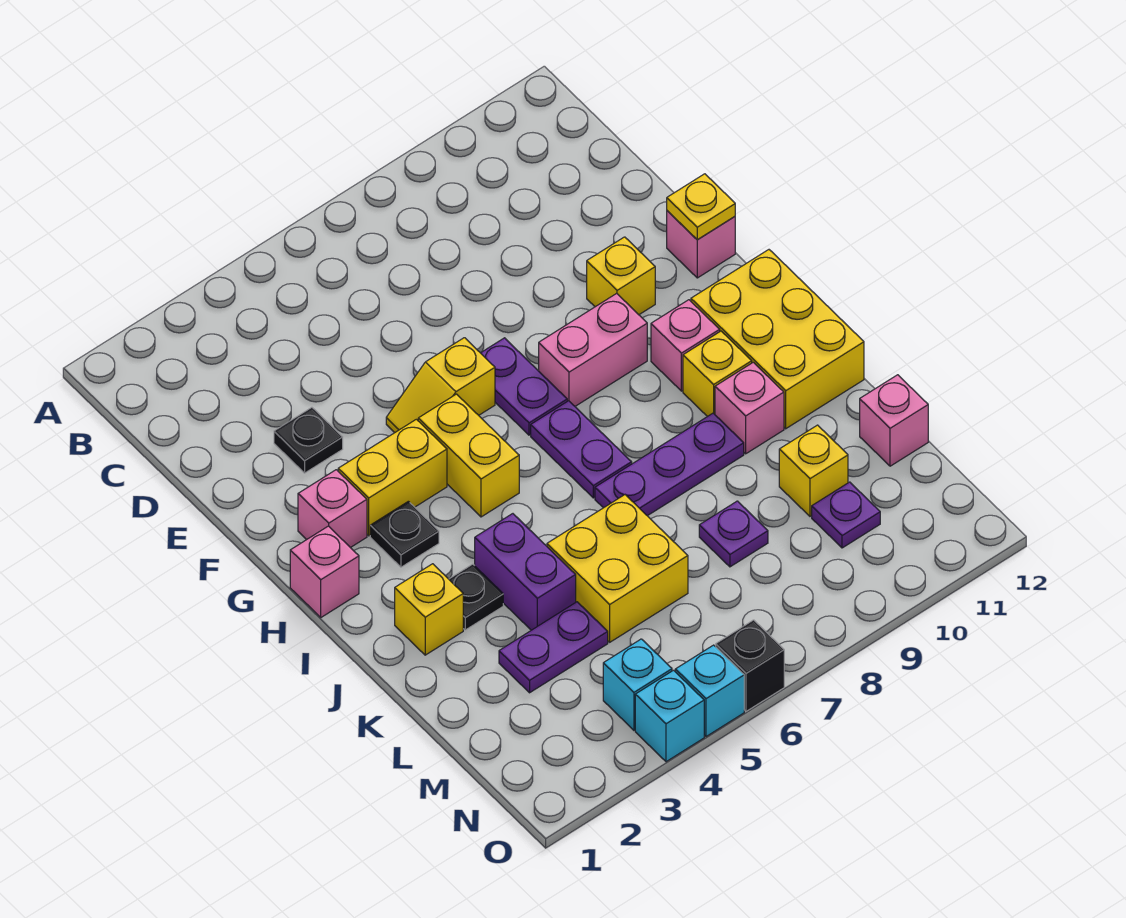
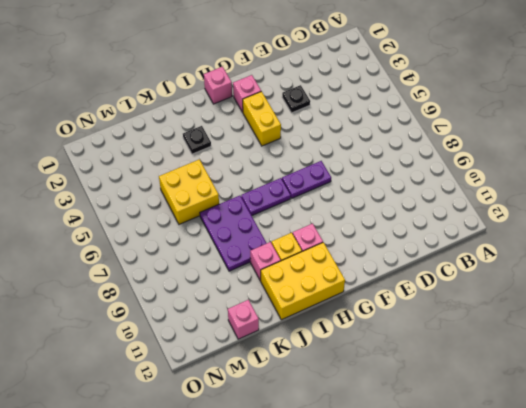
purple plate J7:K9 level 1 -> purple plate J7:J9 level 1
none -> yellow slope F5:F6 level 1 top 6
none -> yellow brick F10 level 1
none -> pink brick F12 level 1
none -> yellow brick G5:H5 level 1

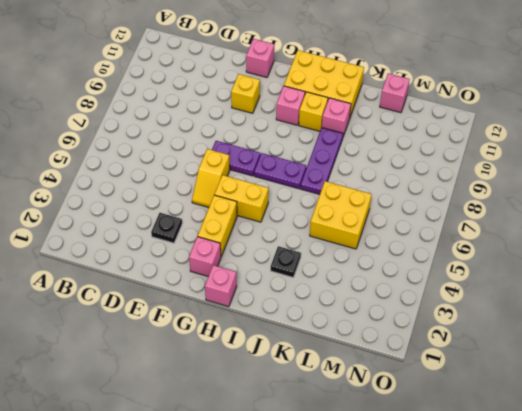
none -> pink brick G8:G9 level 1
none -> black plate H3 level 1
none -> yellow brick J2 level 1
none -> purple brick J4:K4 level 1

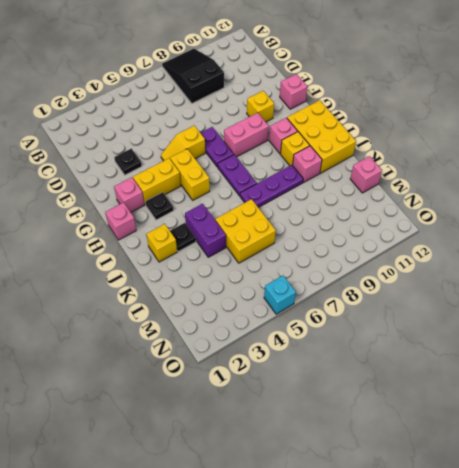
black slope A8:C9 level 1 top C -> none
none -> purple plate L3:L4 level 1
none -> purple plate L8 level 1
none -> yellow brick L10 level 1
none -> purple plate M10 level 1

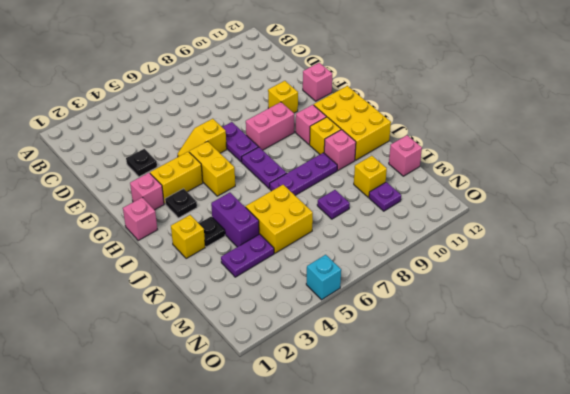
none -> cyan brick N4 level 1
none -> cyan brick O4 level 1
none -> black brick O6 level 1
none -> yellow plate F12 level 2

